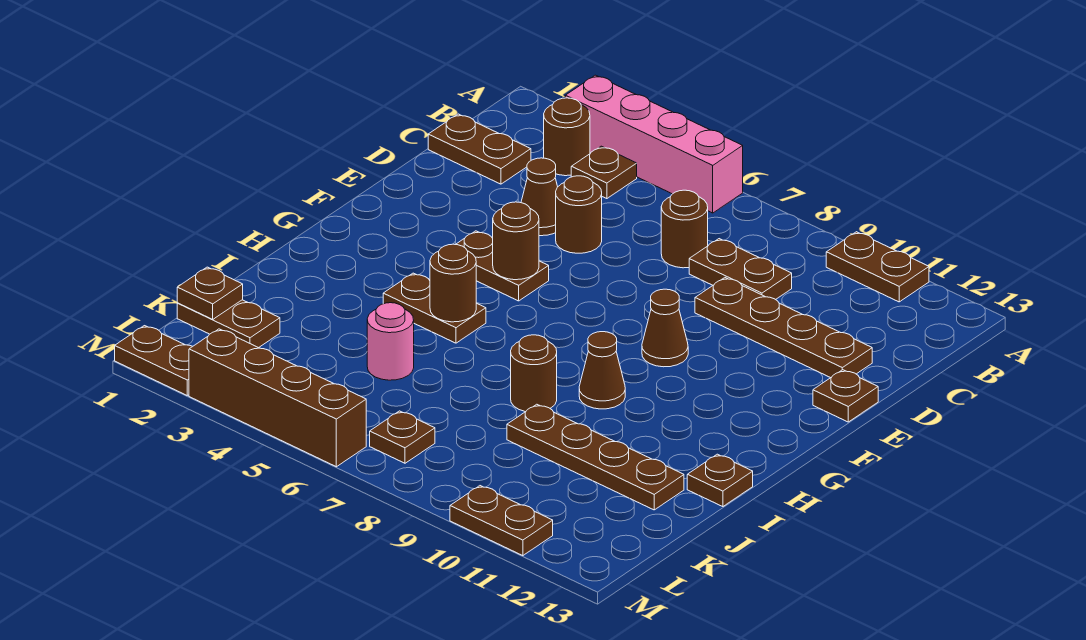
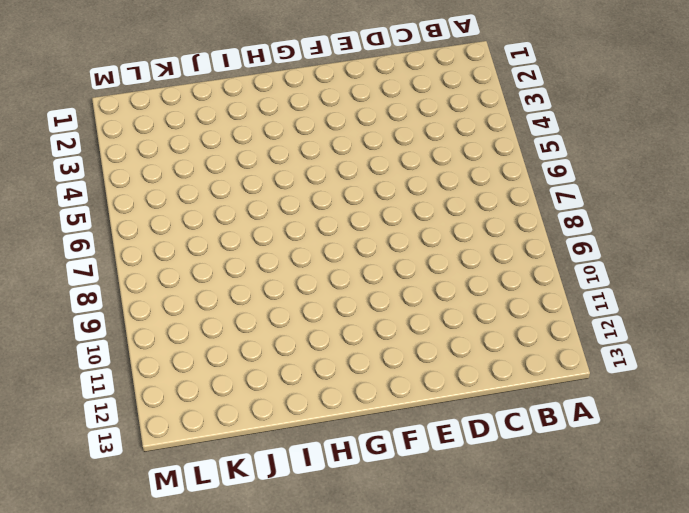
none -> pink brick A3:A6 level 1
none -> brown plate A10:A11 level 1
none -> brown round brick B3 level 1

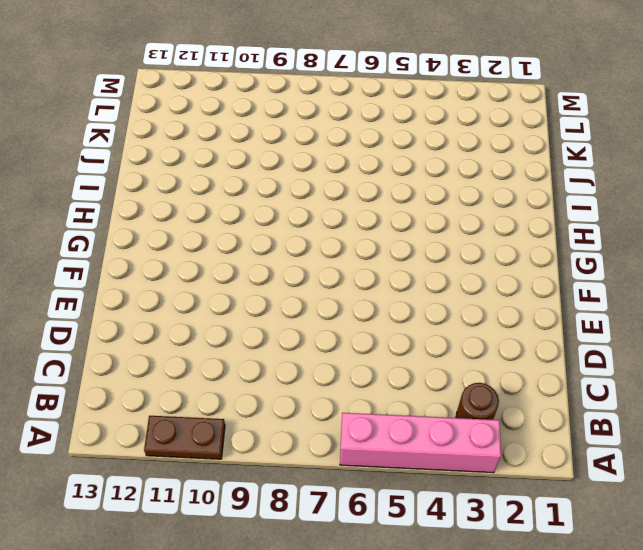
none -> brown plate B4 level 1
none -> brown plate C1:C2 level 1
none -> brown round brick C7 level 1

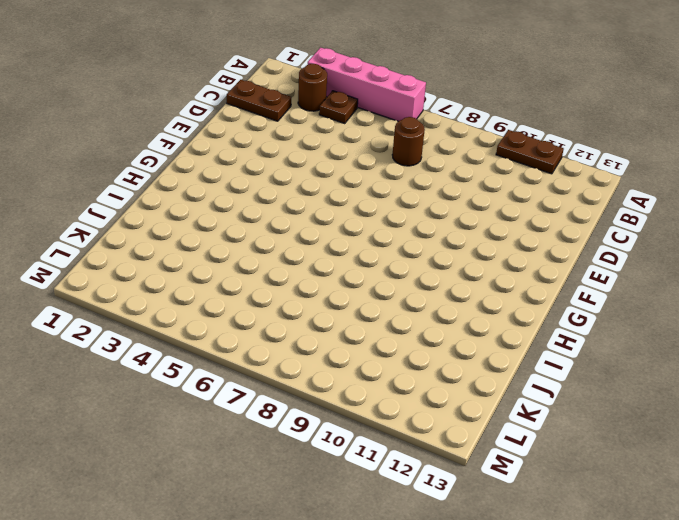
none -> brown plate C8:C9 level 1
none -> brown cone D4 level 1
none -> brown round brick D5 level 1

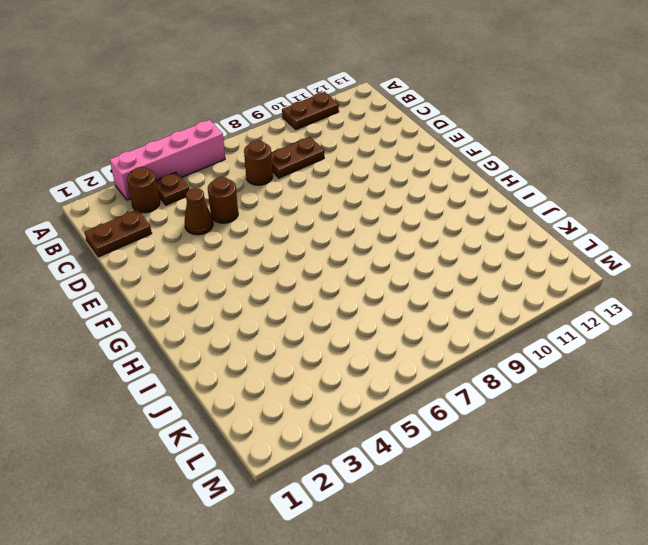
none -> brown plate D9:D12 level 1
none -> brown plate E13 level 1
none -> brown plate F4:F5 level 1

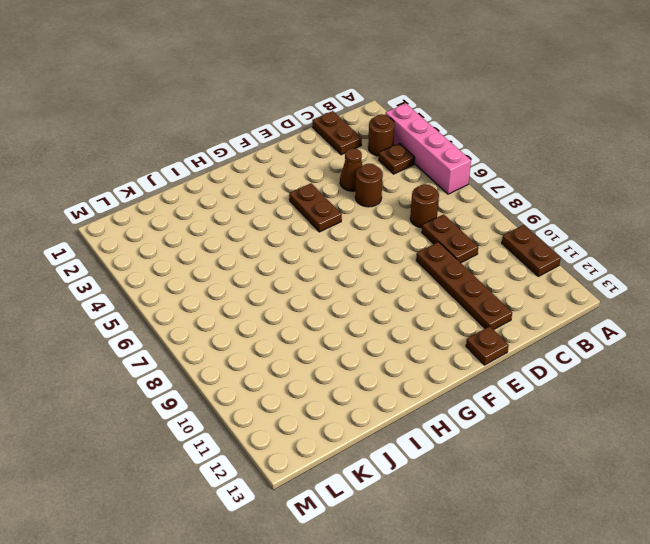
none -> brown cone F9 level 1
none -> brown plate H4:H5 level 1
none -> brown cone H9 level 1

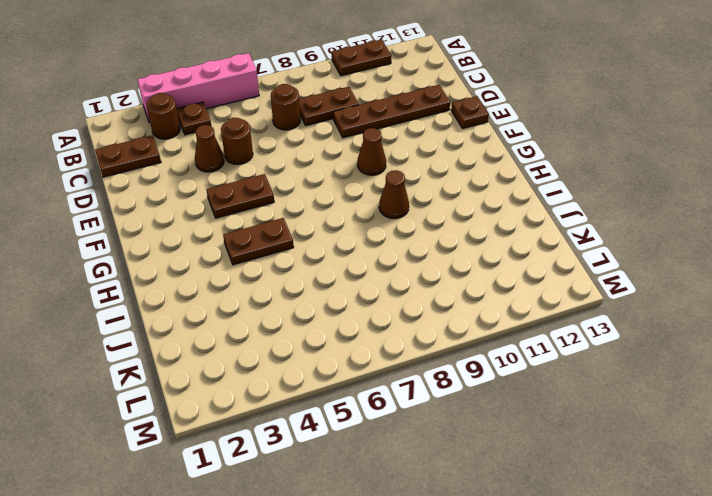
none -> brown round brick I8 level 1
none -> brown plate I13 level 1
none -> pink round brick J5 level 1

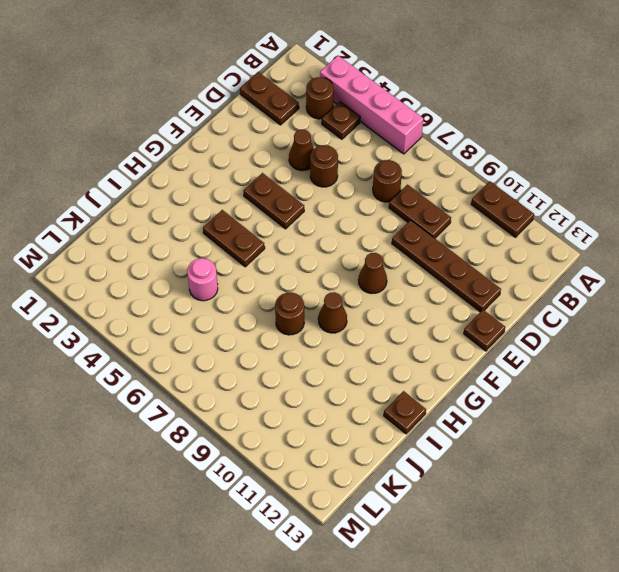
none -> brown plate J9:J12 level 1
none -> brown plate K1:K2 level 1
none -> brown plate L7 level 1

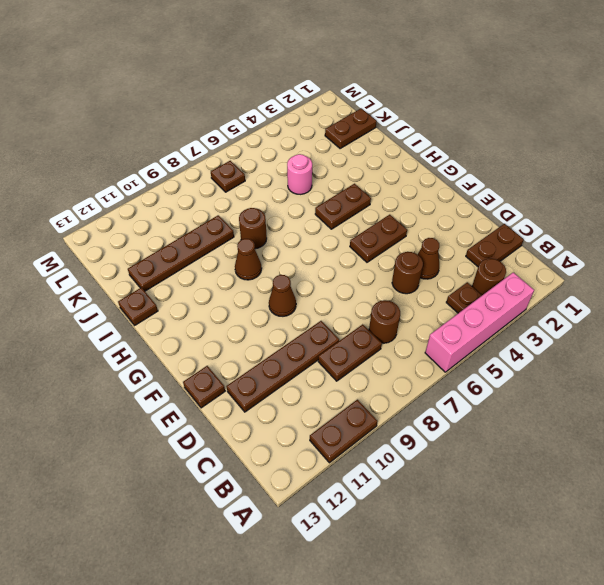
none -> brown plate M1:M2 level 1
none -> brown brick M3:M6 level 1
none -> brown plate M10:M11 level 1

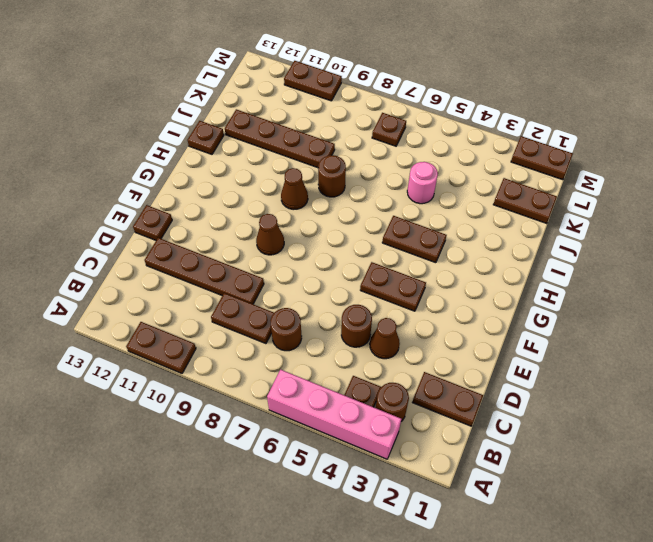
none -> brown brick M3:M6 level 1
none -> brown round brick F5 level 2
none -> brown round brick H5 level 2

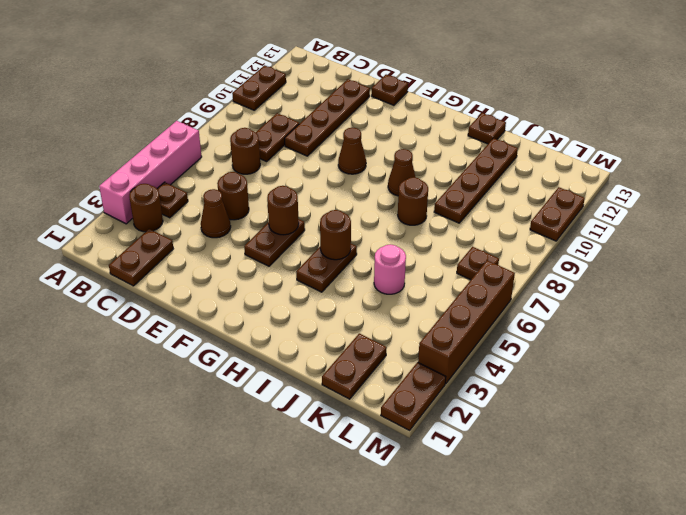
none -> brown plate K1 level 2

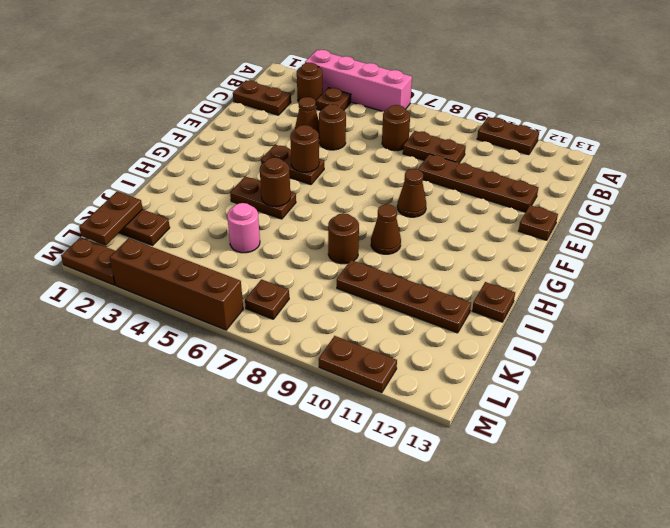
brown plate K1:L1 level 2 -> brown plate K1 level 2

